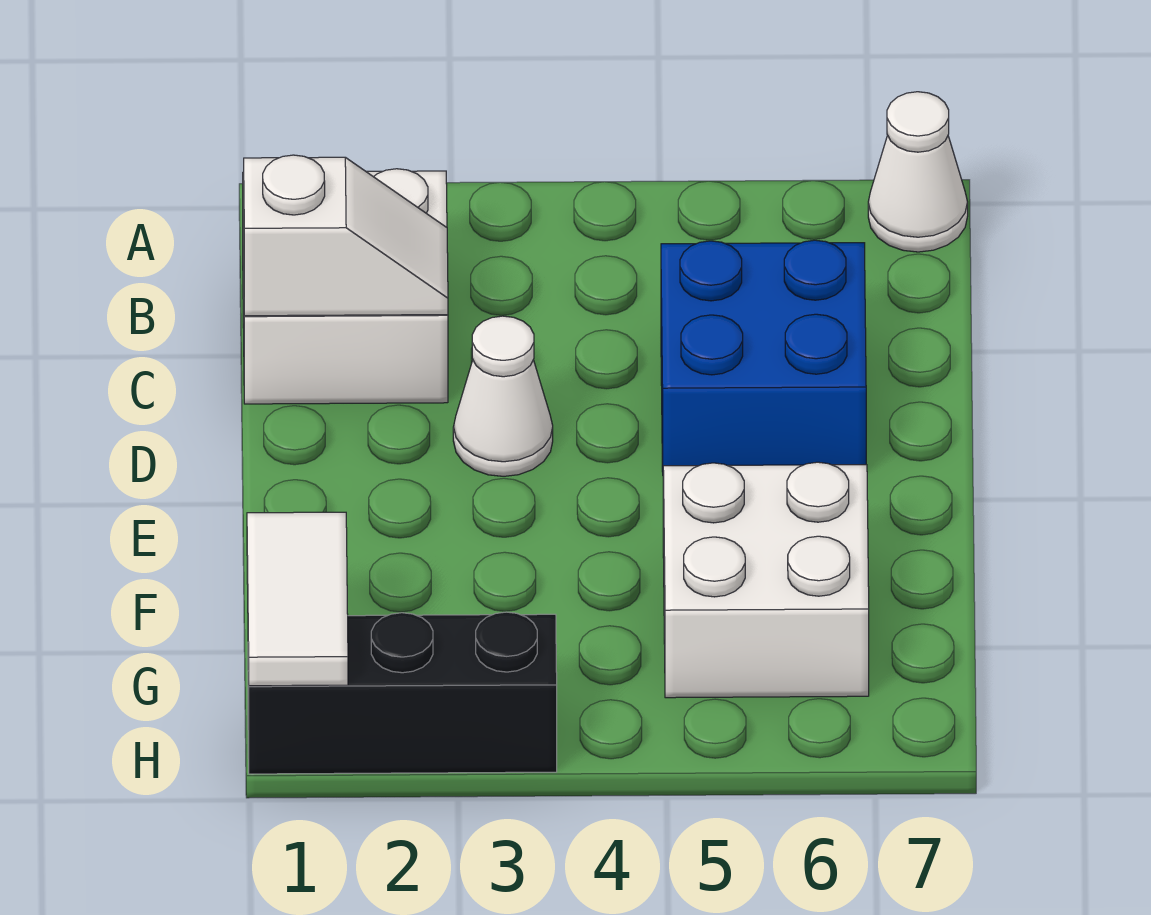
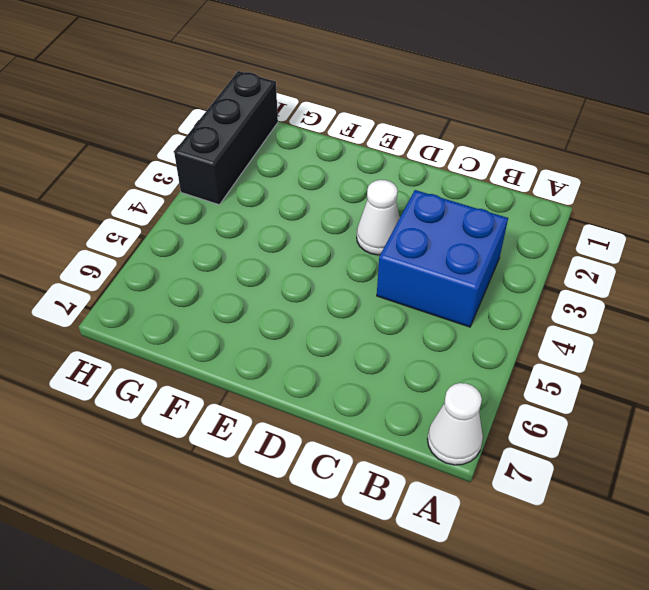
blue brick B3:C4 level 1 -> blue brick C5:D6 level 1
none -> white brick B1:C2 level 1
none -> white brick F5:G6 level 1

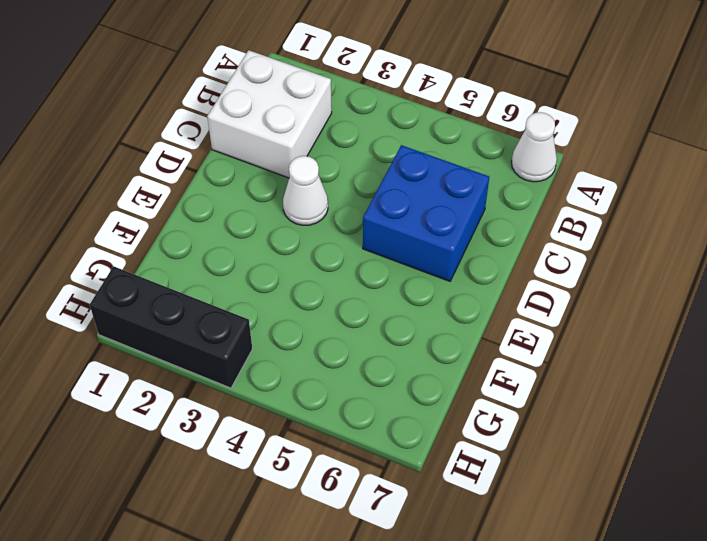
none -> white brick F5:G6 level 1
none -> white slope C1:C2 level 2 top 1

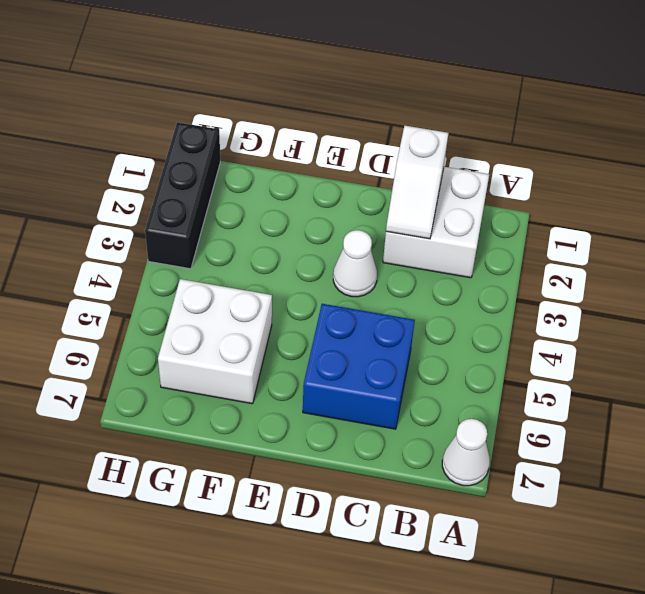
none -> white tile G1:H1 level 2

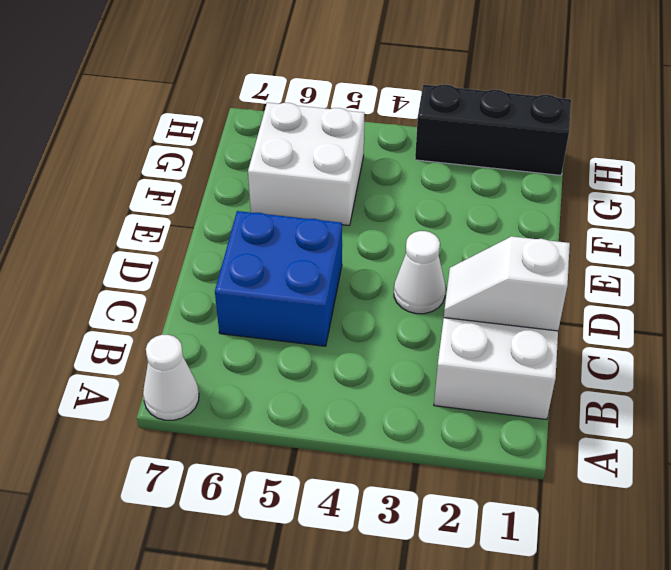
none -> white tile G1:H1 level 2

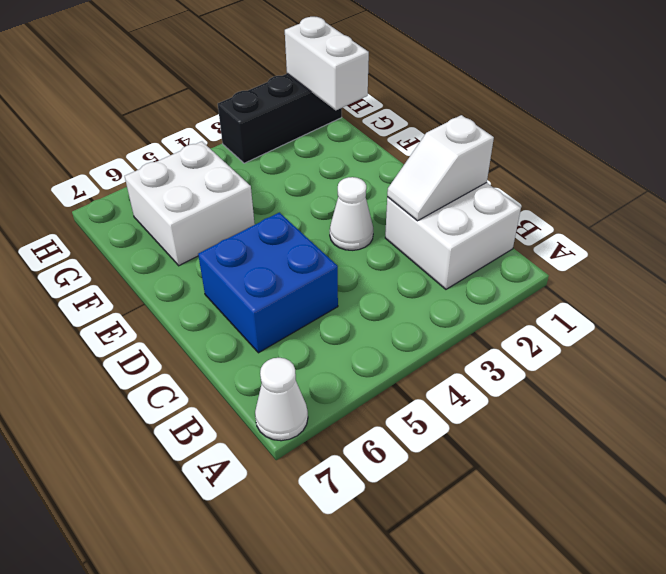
white brick G1:H1 level 2 -> white tile G1:H1 level 2

